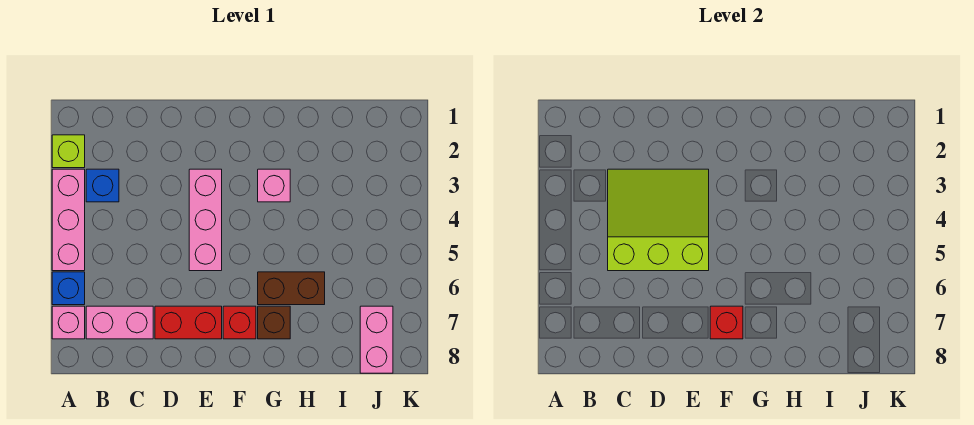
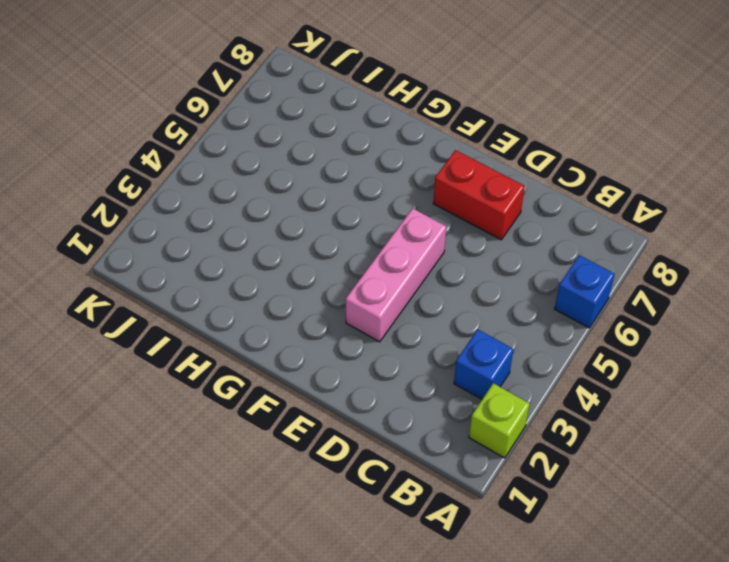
none -> pink brick A3:A5 level 1
none -> pink brick A7 level 1
none -> pink brick B7:C7 level 1

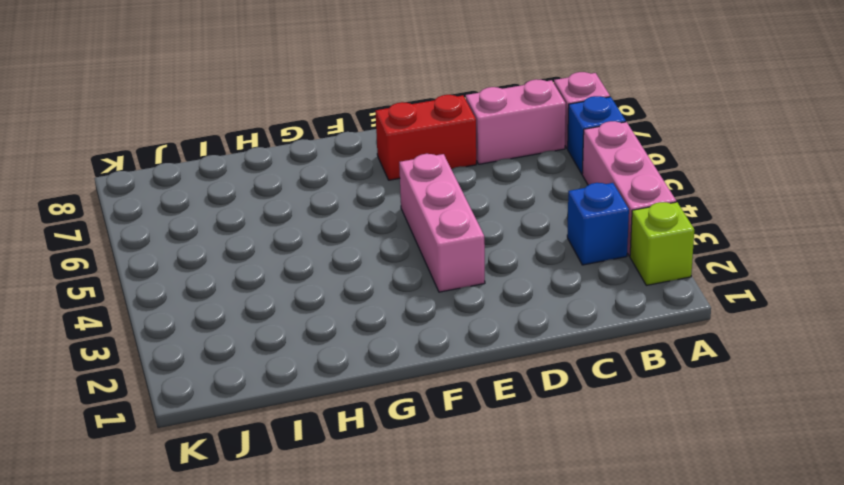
none -> red brick F7 level 1
none -> pink brick G3 level 1
none -> brown brick G6:H6 level 1

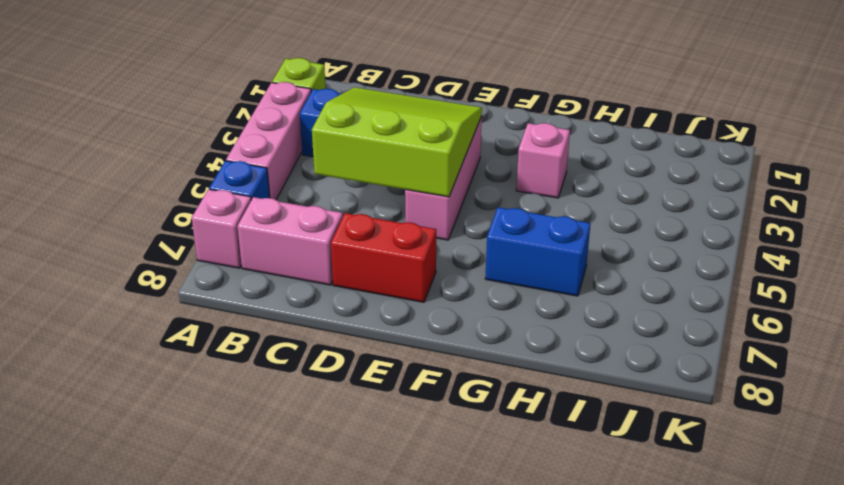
blue brick G6:H6 level 1 -> brown brick G6:H6 level 1
none -> red brick F7 level 1
none -> brown brick G7 level 1
none -> pink brick J7:J8 level 1

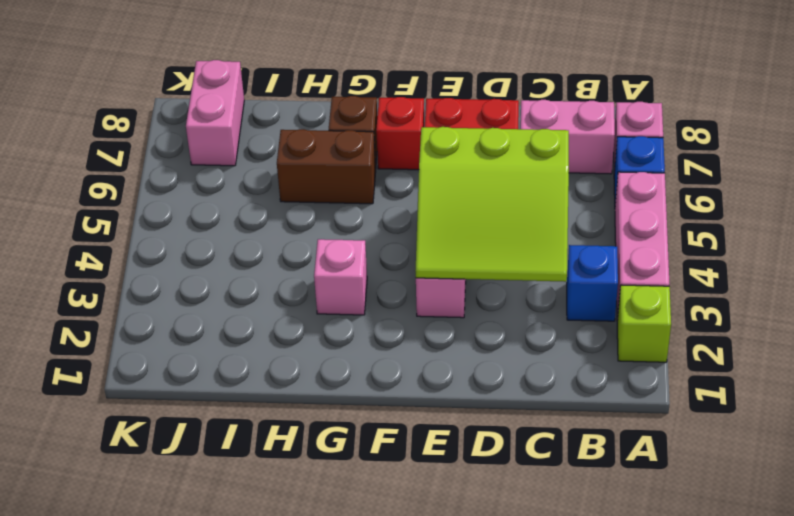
none -> red brick F7 level 2

